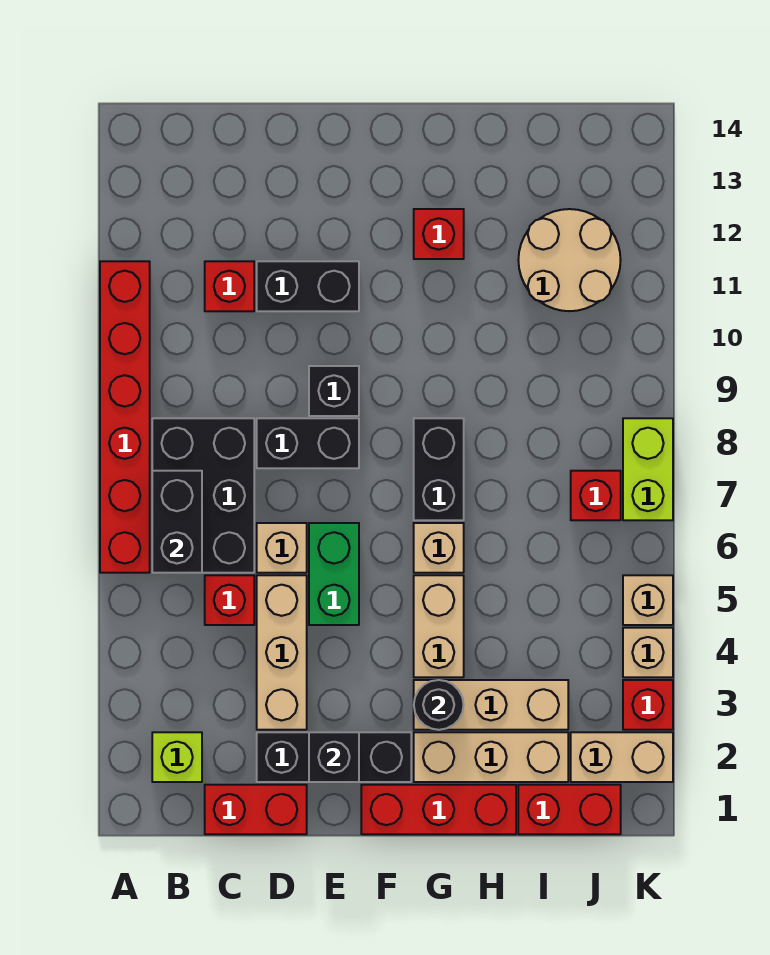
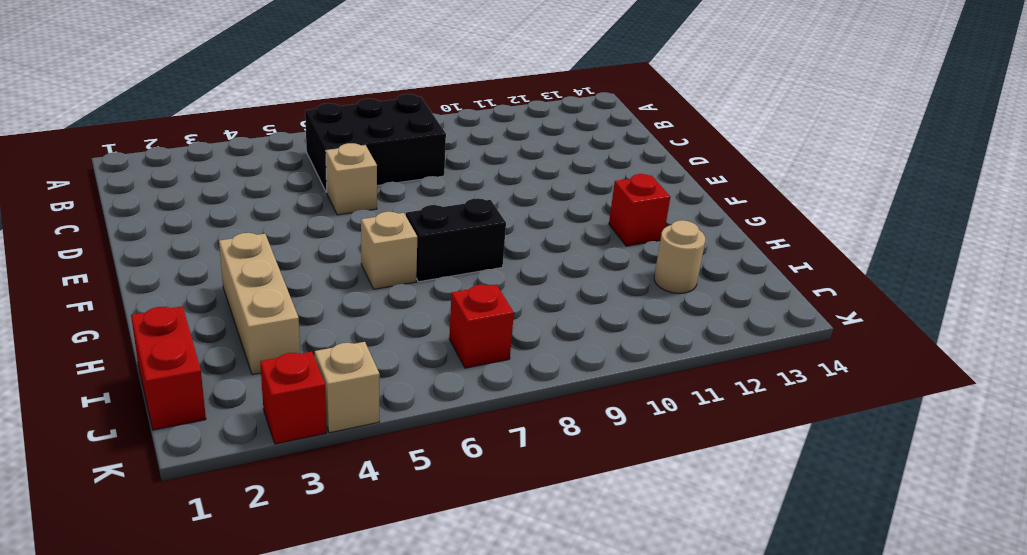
tan round brick I12 level 1 -> tan round brick I11:J12 level 1
none -> red brick A6:A11 level 1
none -> lime brick B2 level 1
none -> red brick C1:D1 level 1
none -> red brick C5 level 1

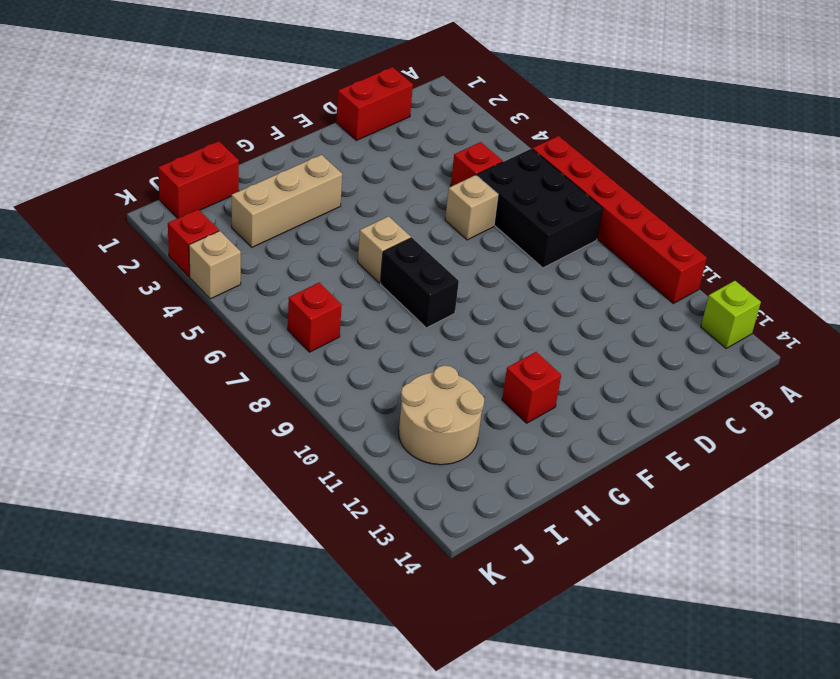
lime brick A13 level 1 -> lime brick B2 level 1
none -> red brick C11 level 1
none -> black brick D2:F2 level 1
none -> tan brick D3:D5 level 1
none -> black brick D8:E8 level 1

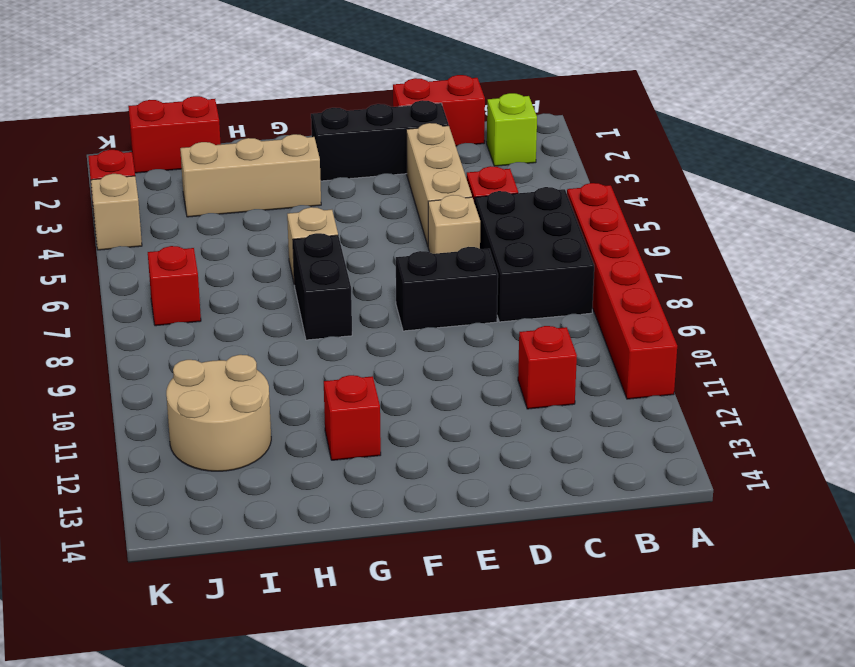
none -> black brick D11:E11 level 1
none -> green brick E5:E6 level 1
none -> black brick E9 level 1
none -> red brick F1:H1 level 1

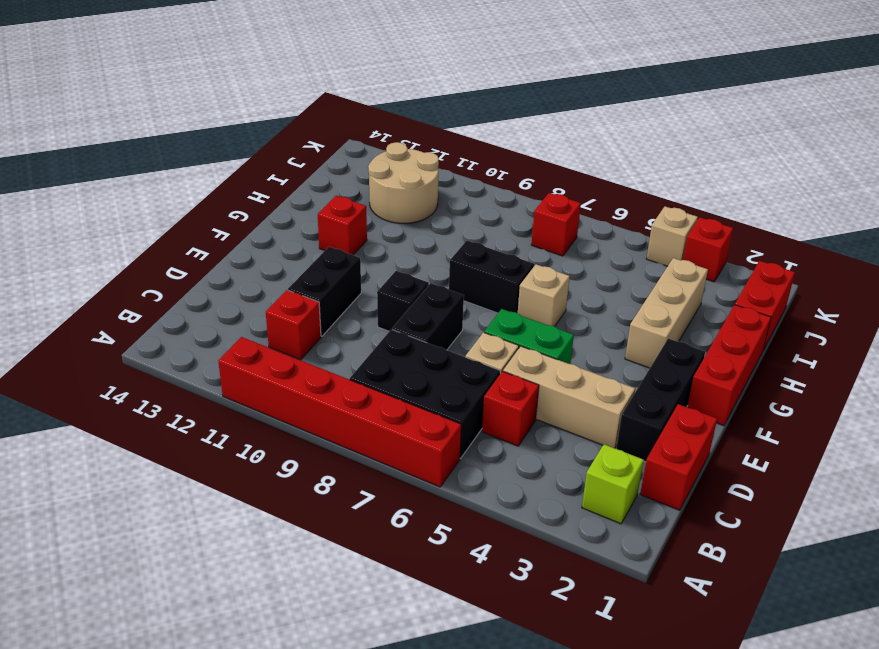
none -> tan brick G2:I2 level 1
none -> tan brick G4:G5 level 1
none -> tan brick J2:K2 level 1
none -> tan brick K5 level 1

